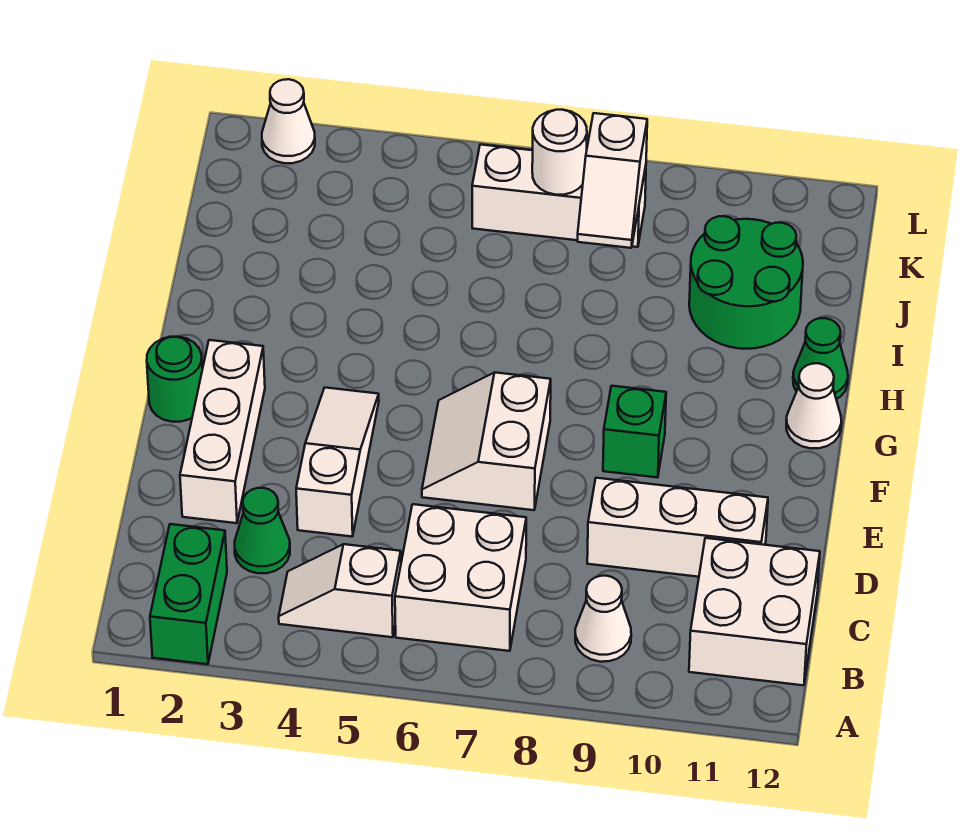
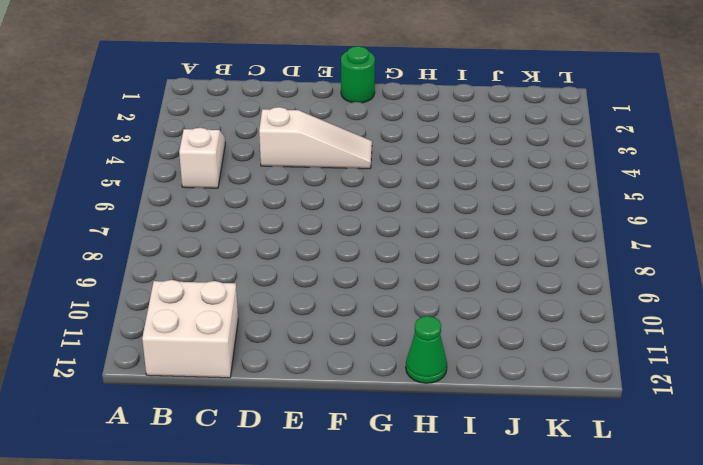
none -> green brick A2:B2 level 1
none -> white brick B6:C7 level 1
none -> white cone B9 level 1

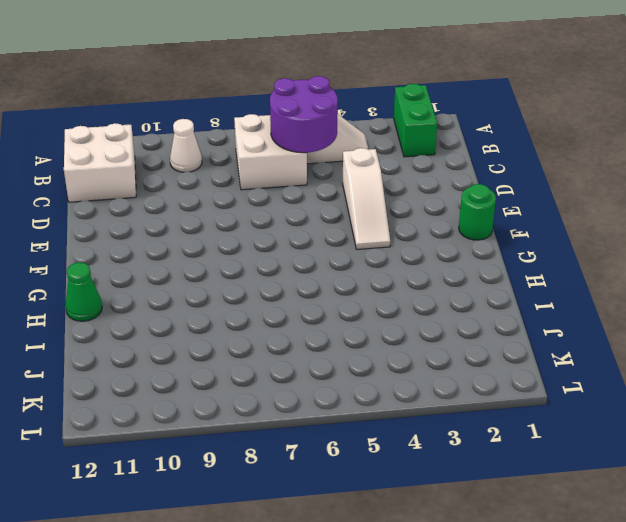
purple round brick B5:C6 level 2 -> none
none -> green cone C3 level 1
none -> white brick D2:F2 level 1
none -> white brick D9:D11 level 1

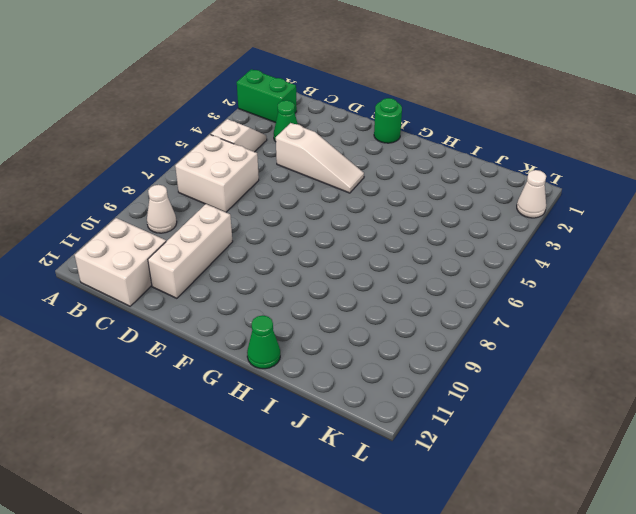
none -> white brick D2:F2 level 1
none -> white slope E6:F7 level 1 top 7
none -> green brick F9 level 1

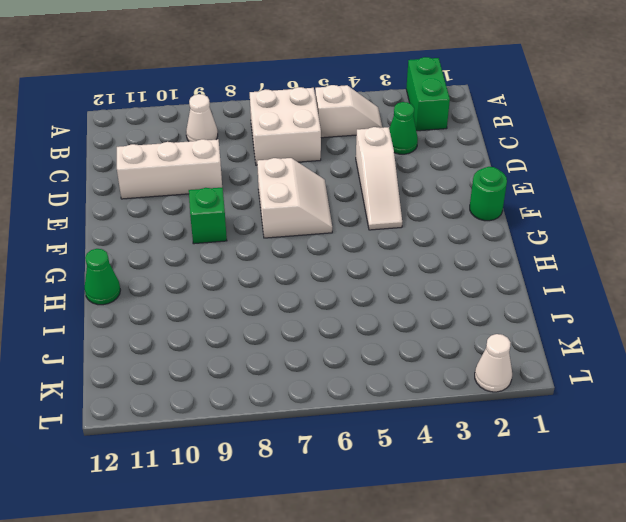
none -> white brick B11:C12 level 1
none -> white brick D2:F2 level 1
none -> white cone G12 level 1

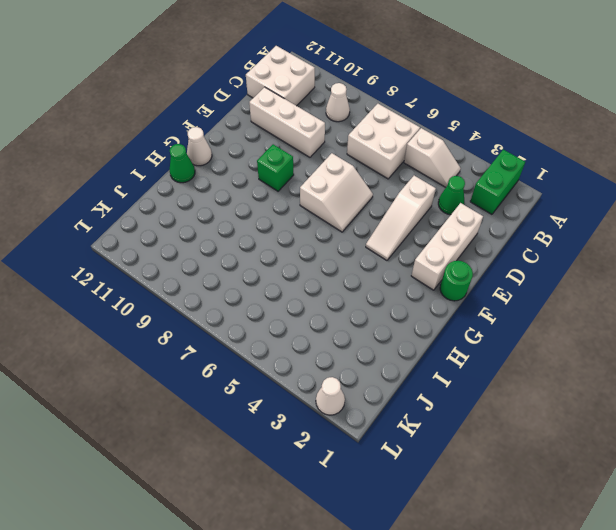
none -> green round brick I10:J11 level 1
none -> white brick K6:K8 level 1
none -> white slope J8:K8 level 2 top K

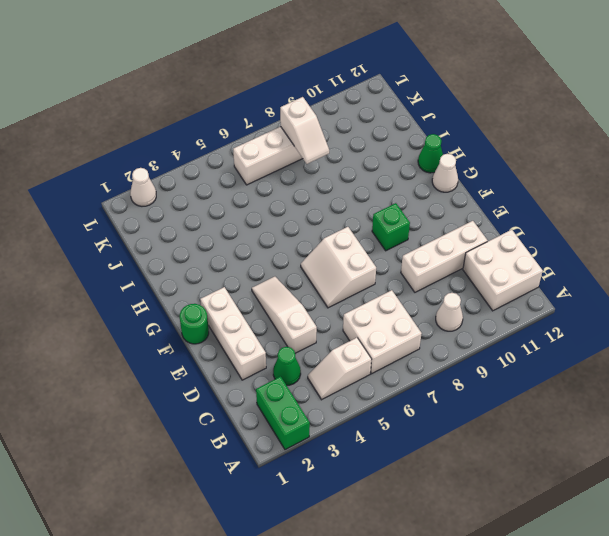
none -> green round brick I10:J11 level 1
none -> white round brick K7 level 2

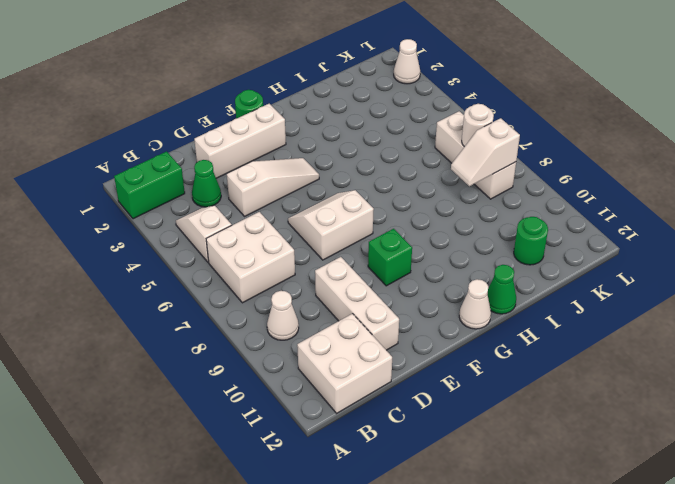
green round brick J11 level 1 -> green round brick I10:J11 level 1

